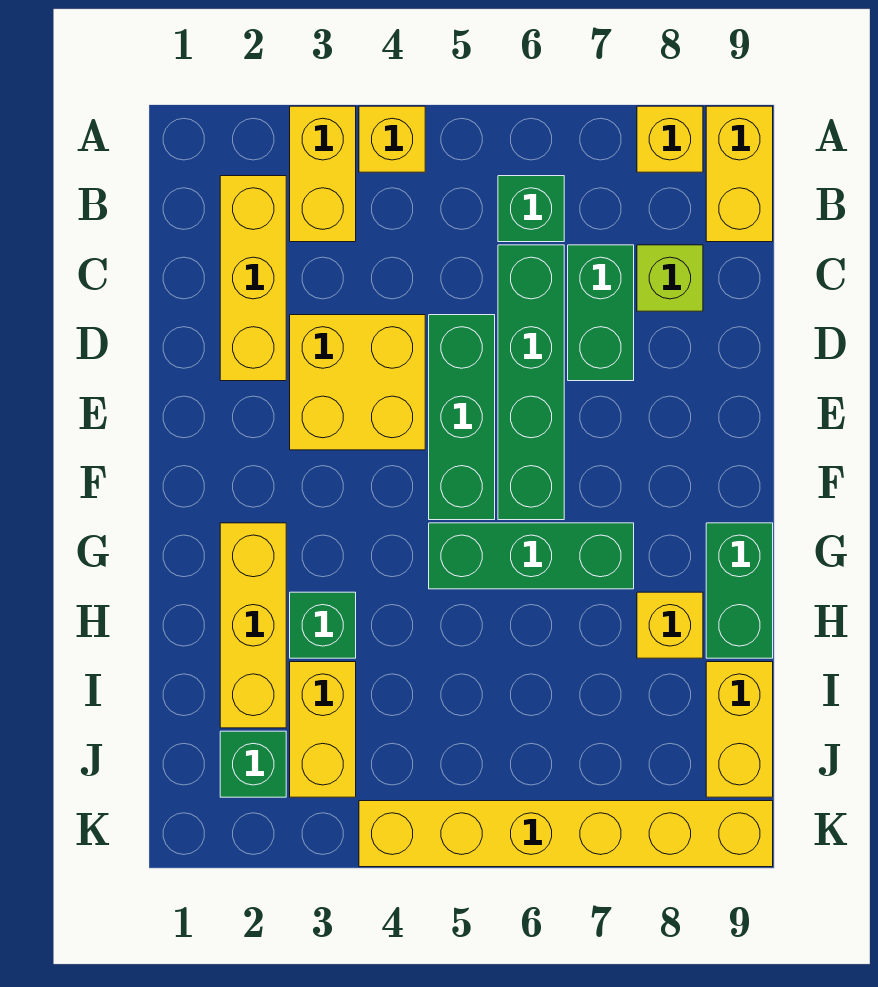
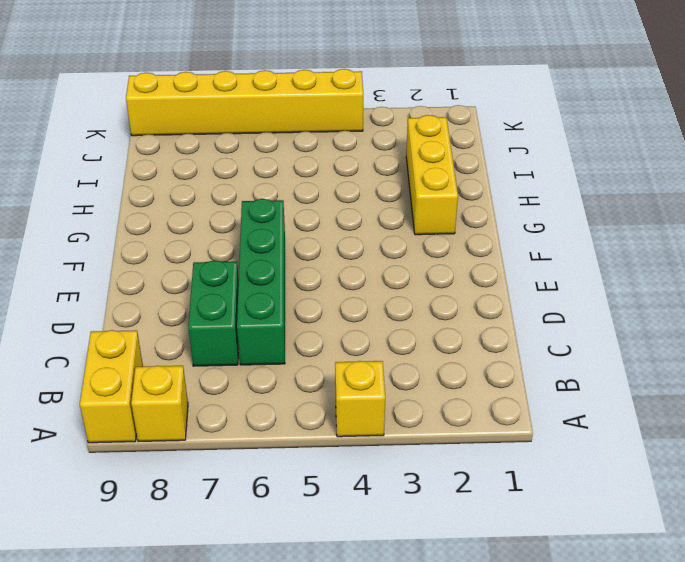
none -> yellow brick A3:B3 level 1
none -> yellow brick B2:D2 level 1
none -> green brick B6 level 1

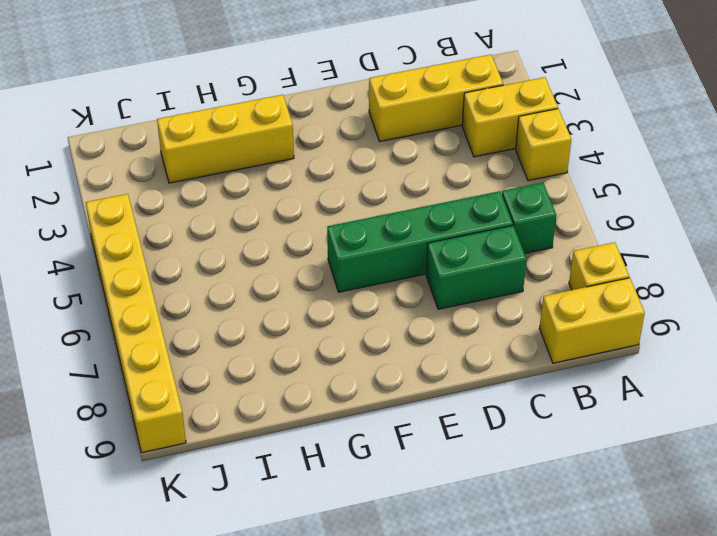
none -> lime brick C8 level 1
none -> yellow brick D3:E4 level 1
none -> green brick D5:F5 level 1

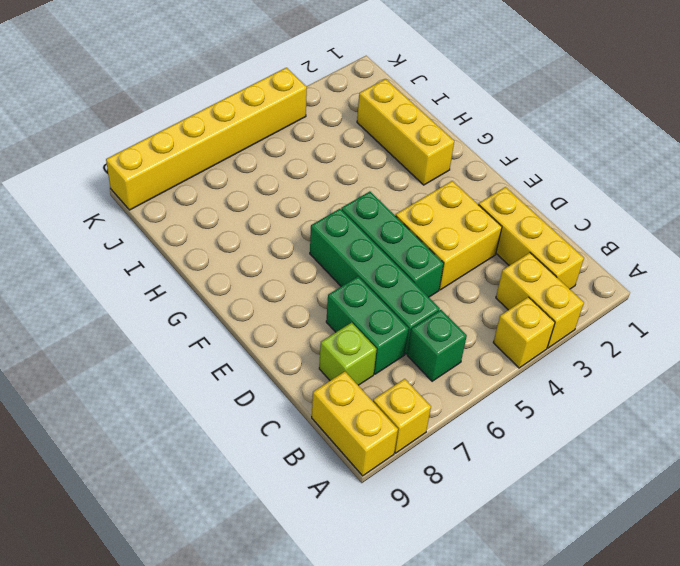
none -> green brick G5:G7 level 1
none -> green brick G9:H9 level 1
none -> green brick H3 level 1

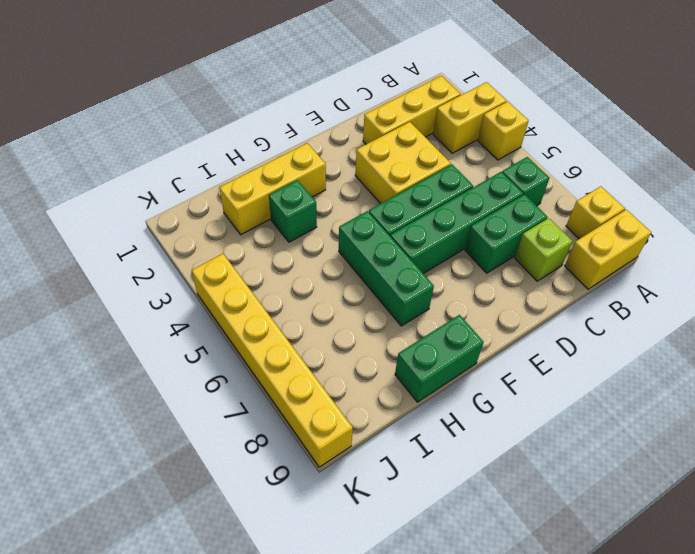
none -> yellow brick H8 level 1
none -> yellow brick I3:J3 level 1
none -> yellow brick I9:J9 level 1

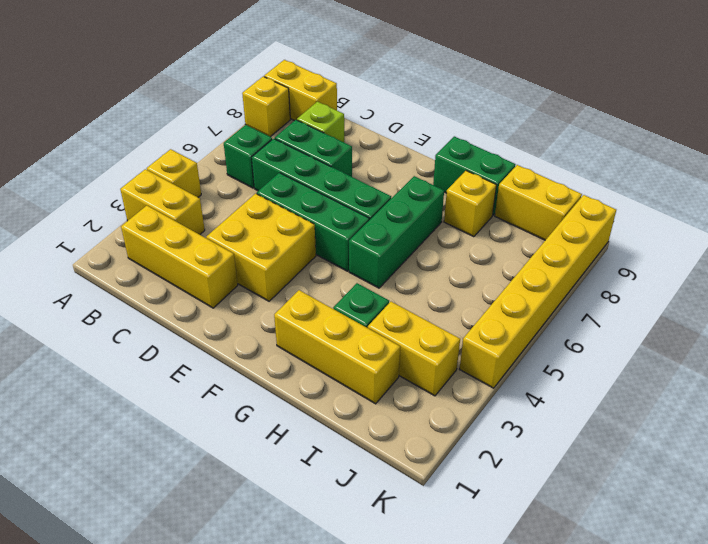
none -> green brick J2 level 1

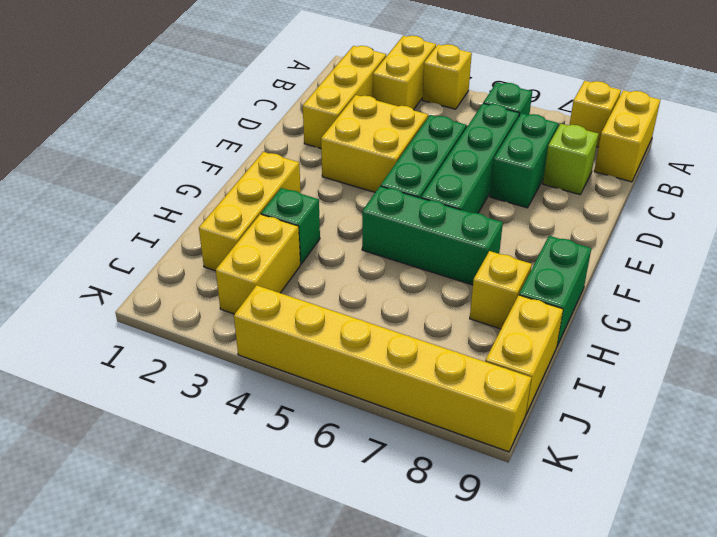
none -> green brick J2 level 1

